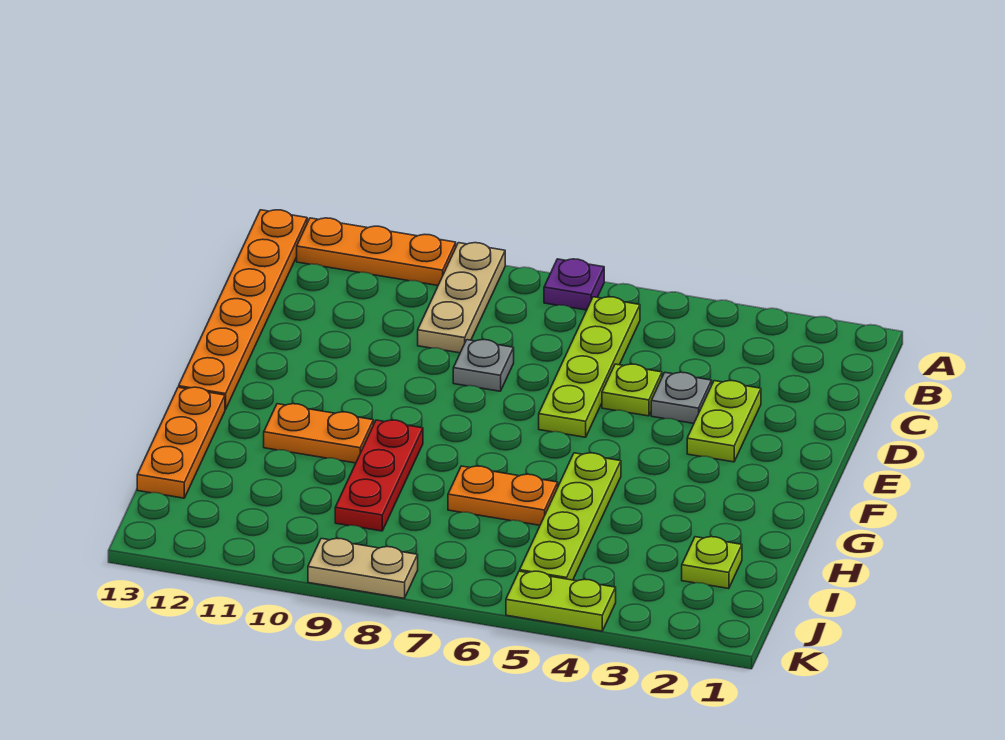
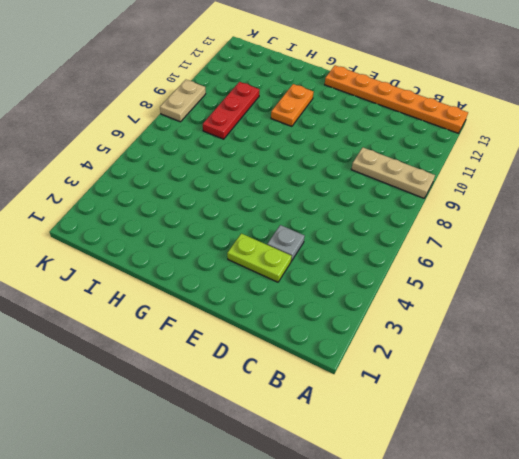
red plate I8:I10 level 1 -> red plate G9:I9 level 1
none -> purple plate A7 level 1
none -> orange plate A10:A12 level 1
none -> lime plate B6:E6 level 1

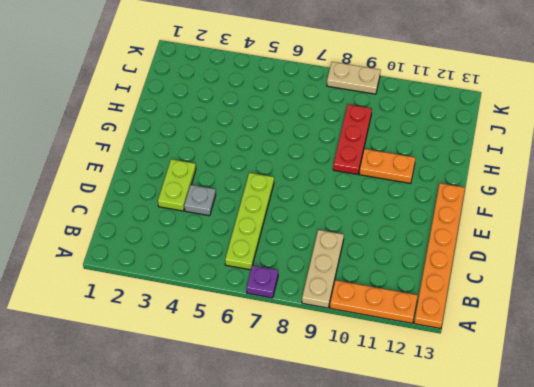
none -> lime plate D5 level 1
none -> grey plate D8 level 1
none -> lime plate G5:J5 level 1

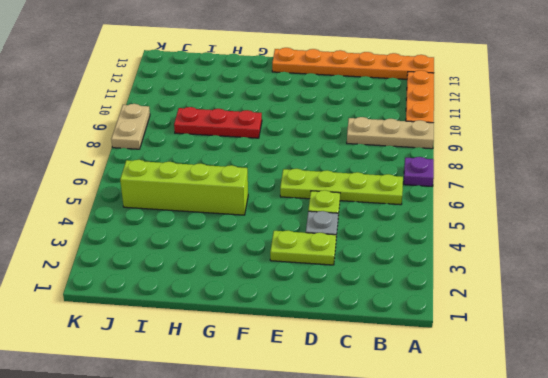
lime brick G5:J5 level 1 -> lime plate G5:J5 level 1
none -> grey plate D8 level 1
none -> orange plate G10:G11 level 1
none -> orange plate G13:I13 level 1

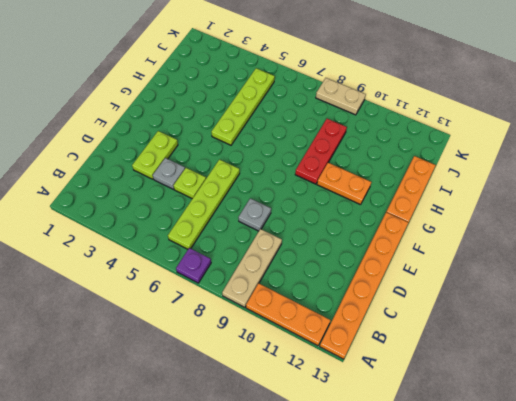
none -> orange plate H6:H7 level 1
none -> lime plate I2 level 1
none -> lime plate K4:K5 level 1

